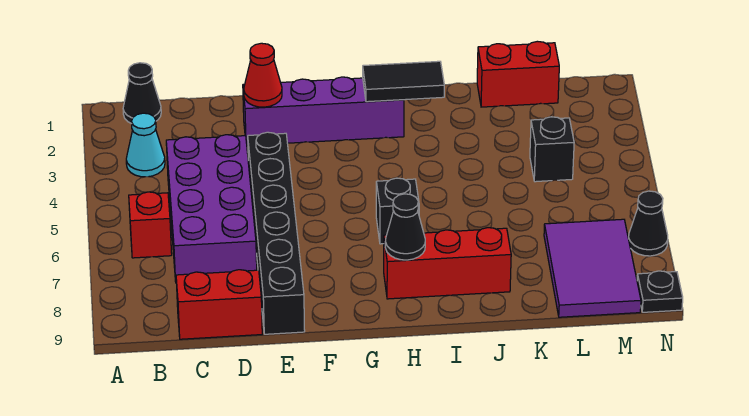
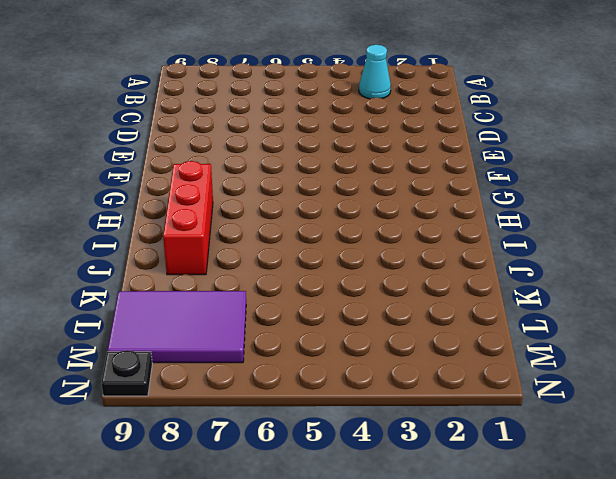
none -> black cone B1 level 1
none -> red brick B6 level 1
none -> purple brick C4:D7 level 1

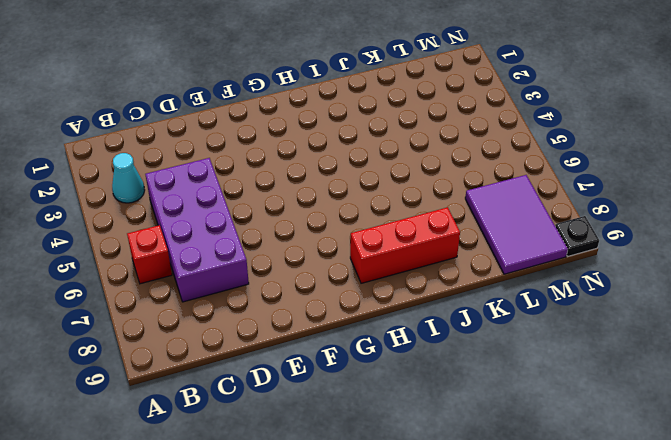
none -> black cone B1 level 1
none -> red brick C9:D9 level 1
none -> purple brick E2:H2 level 1

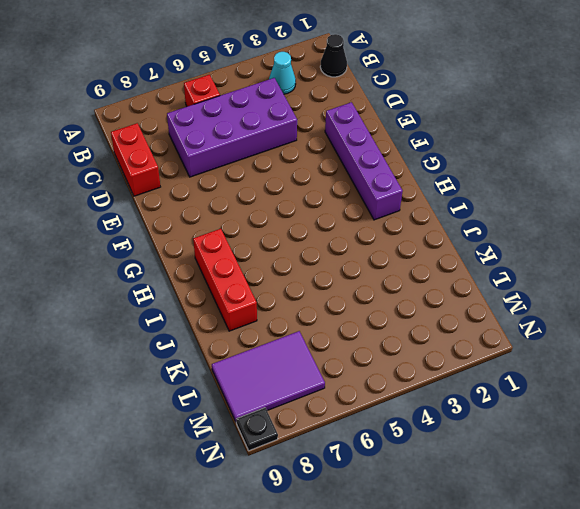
none -> black brick E4:E9 level 1
none -> black brick H6 level 1
none -> red brick K1:L1 level 1

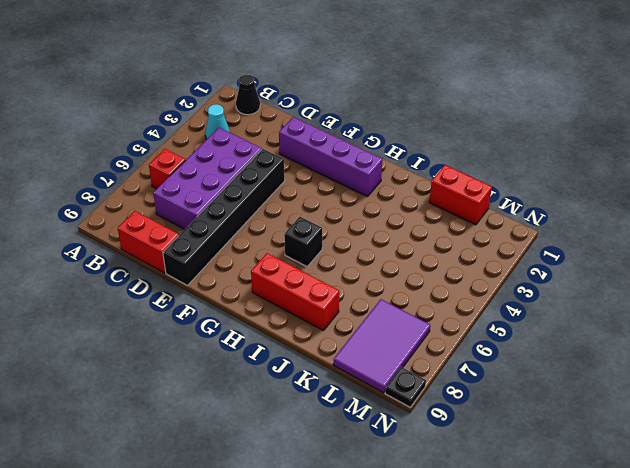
none -> black brick L4 level 1
none -> black cone N7 level 1
none -> red cone E2 level 2

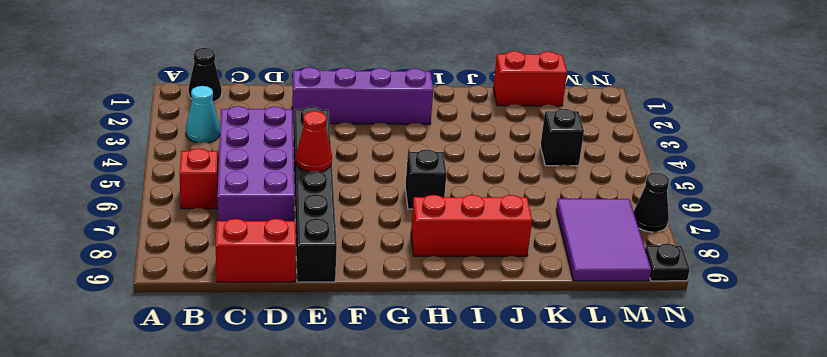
red cone E6 level 2 -> red cone E2 level 2
none -> black tile H2:I2 level 2
none -> black cone H8 level 2

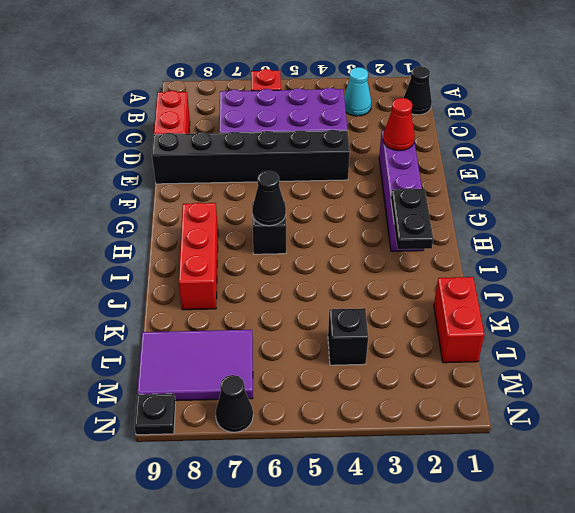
black plate H2:I2 level 2 -> black tile H2:I2 level 2
black cone H6 level 2 -> black cone H8 level 2

